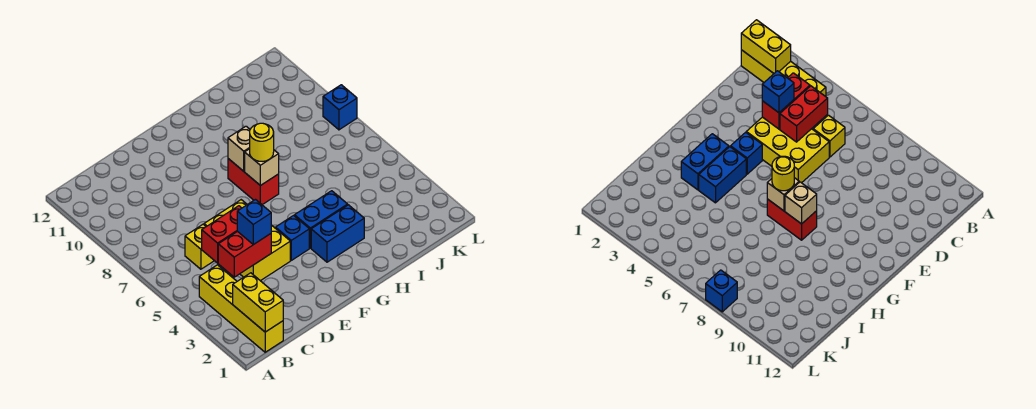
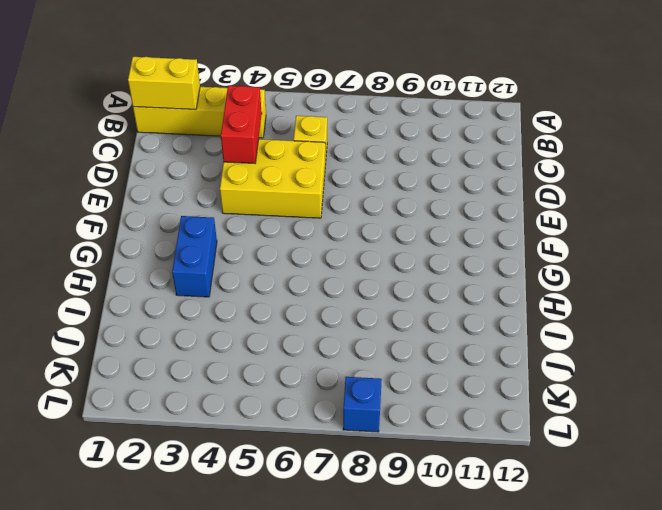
none -> blue brick F4 level 1
none -> blue brick G4:H4 level 1
none -> red brick G7:G8 level 1

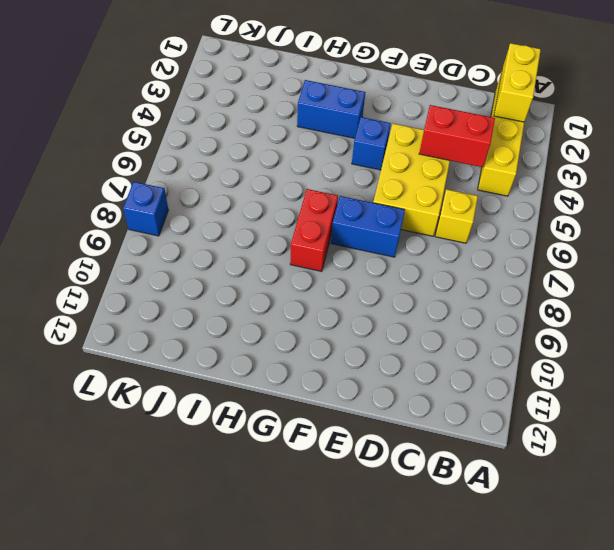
blue brick E7:F7 level 1 -> blue brick G4:H4 level 1
none -> red brick C5:D5 level 2
none -> tan brick G7 level 2
none -> tan brick G8 level 2

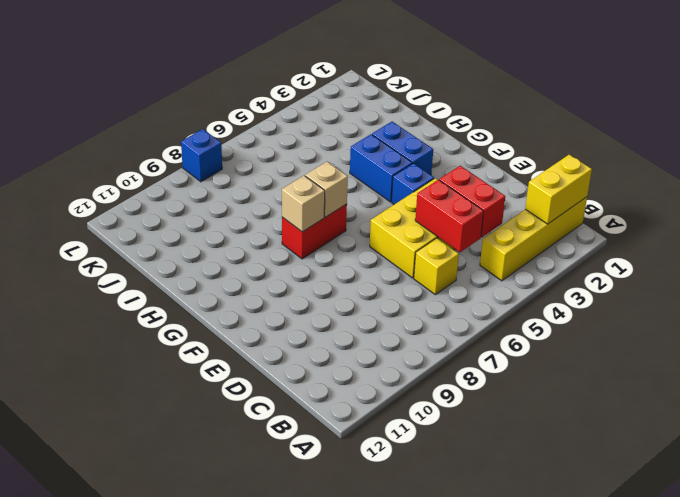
none -> blue brick D4 level 3
none -> yellow round brick G7 level 3

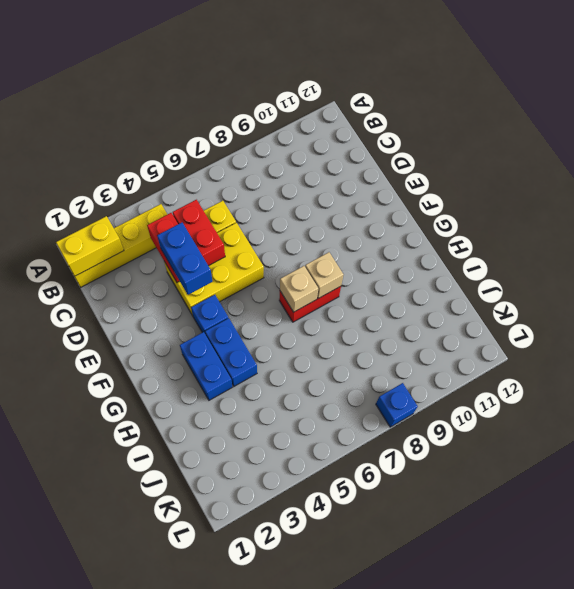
blue brick D4:E4 level 3 -> blue brick D4 level 3
none -> yellow round brick G7 level 3

